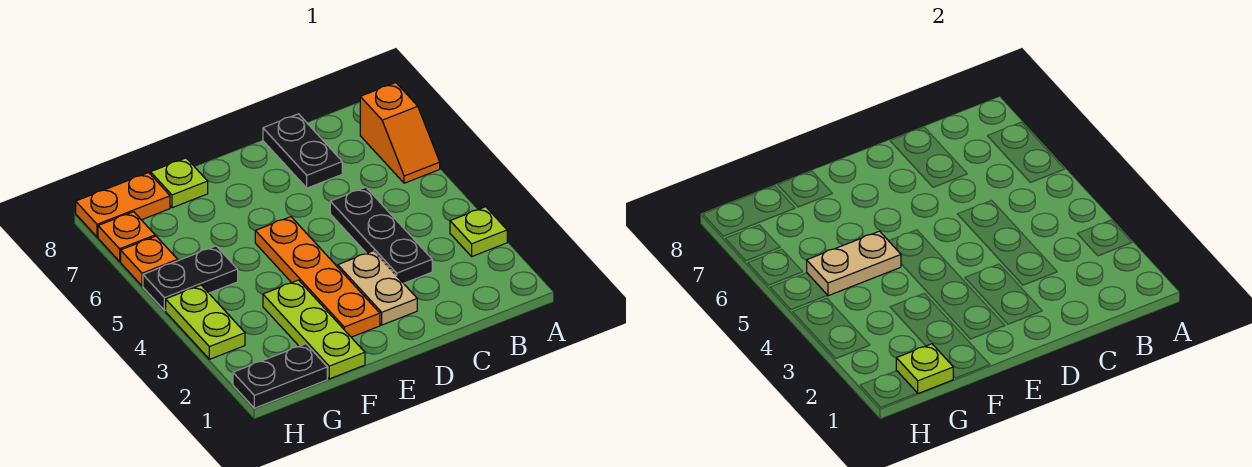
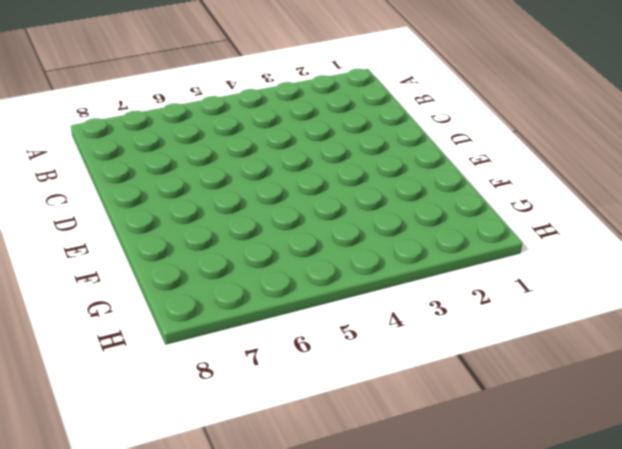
none -> lime plate A3 level 1
none -> orange slope A6:A7 level 1 top 7
none -> black plate C3:C5 level 1

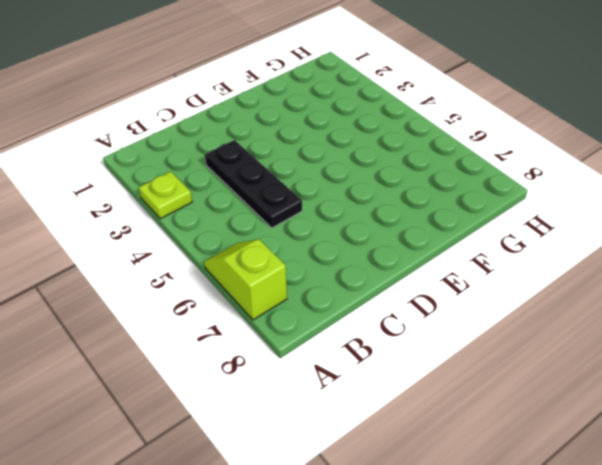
lime slope A6:A7 level 1 top 7 -> orange slope A6:A7 level 1 top 7
none -> black plate C7:C8 level 1
none -> tan plate D2:D3 level 1
none -> orange plate E2:E5 level 1

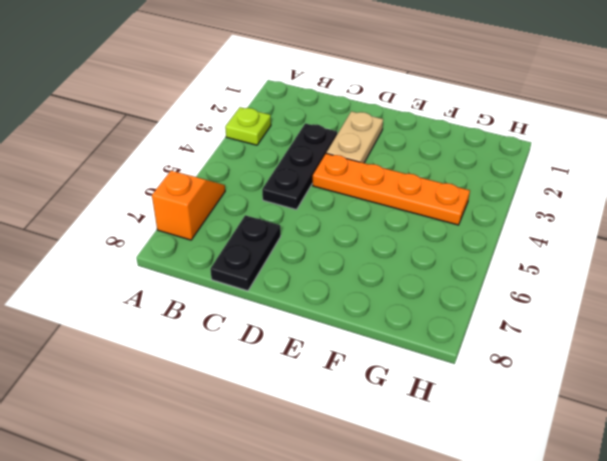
orange plate D4:G4 level 1 -> orange plate E2:E5 level 1
none -> lime plate F1:F3 level 1
none -> lime plate F8 level 1
none -> black plate G1:H1 level 1

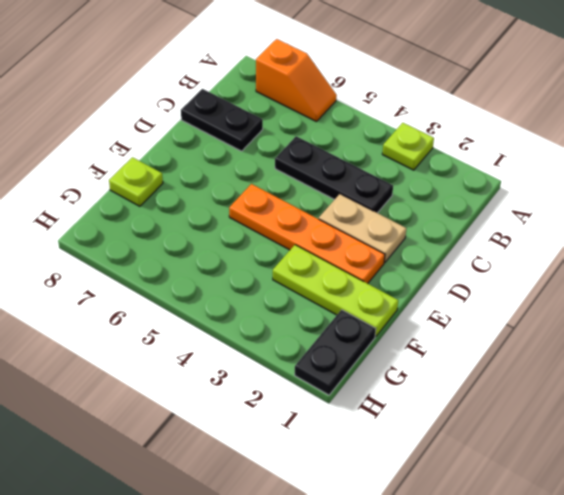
none -> black plate G5:H5 level 1
none -> orange plate G8:H8 level 1
none -> lime plate H3:H4 level 1

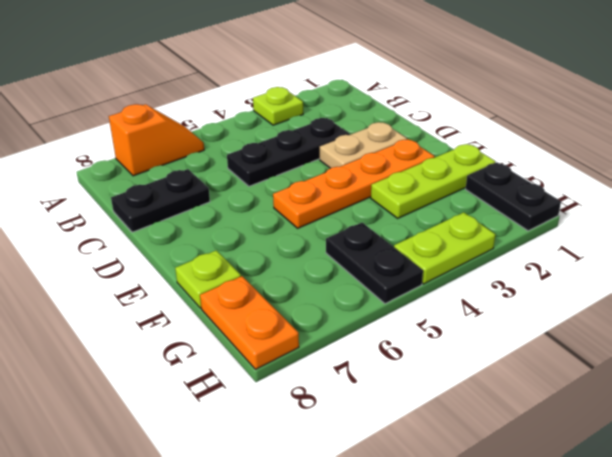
none -> orange plate H6 level 1
none -> orange plate H7 level 1
none -> tan plate F5:G5 level 2

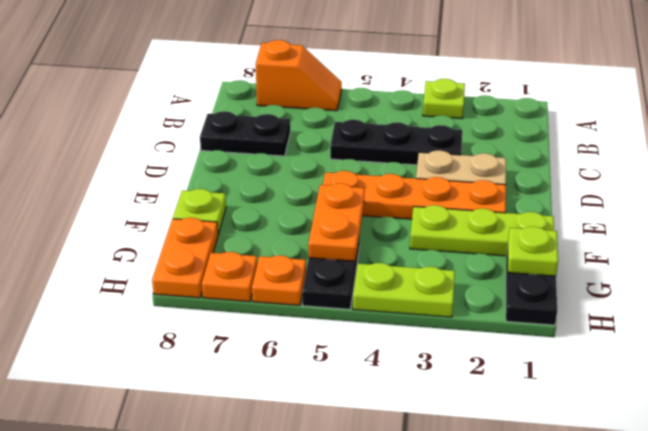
orange plate F5:G5 level 2 -> tan plate F5:G5 level 2

